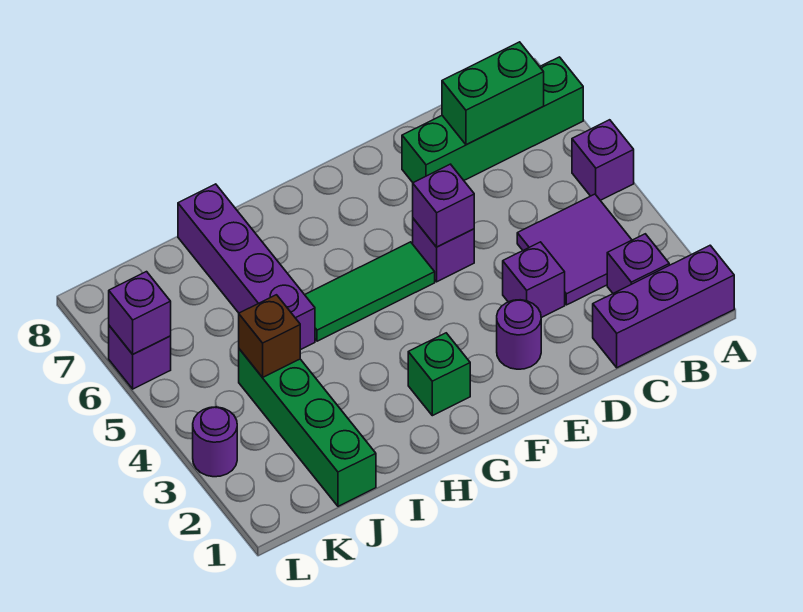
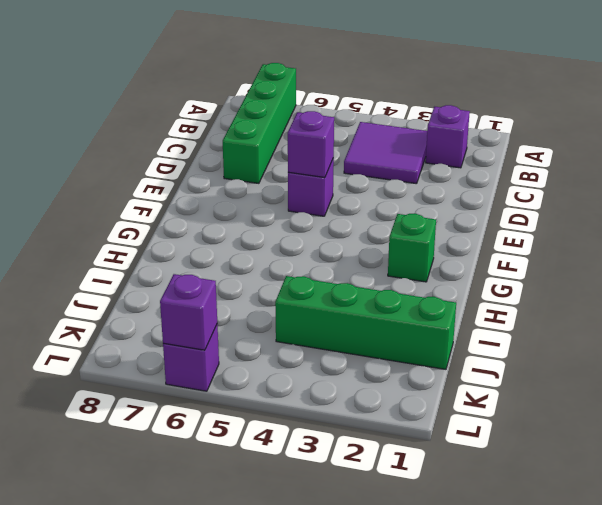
none -> purple brick A1:C1 level 1
none -> purple brick A5 level 1
none -> purple brick D3 level 1

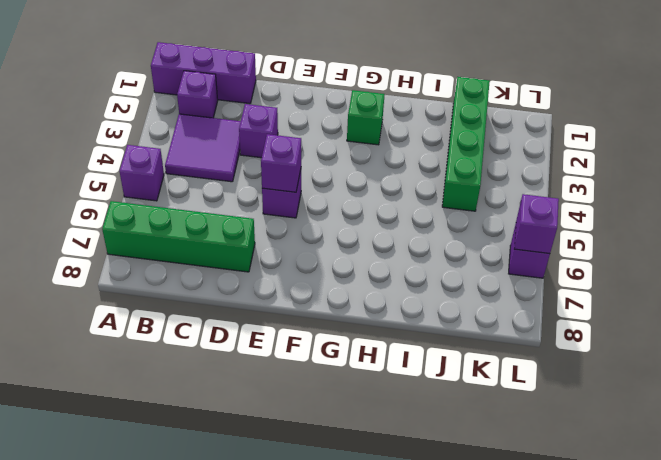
none -> purple round brick E2 level 1
none -> green tile F5:H5 level 1
none -> purple brick I5:I8 level 1

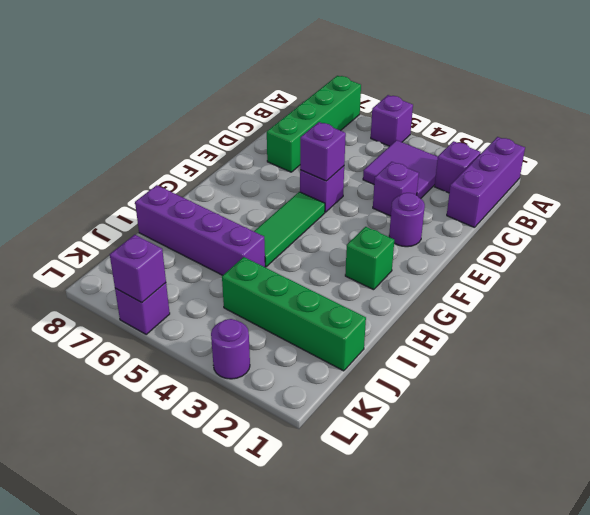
none -> green brick B7:C7 level 2
none -> brown brick J4 level 2

